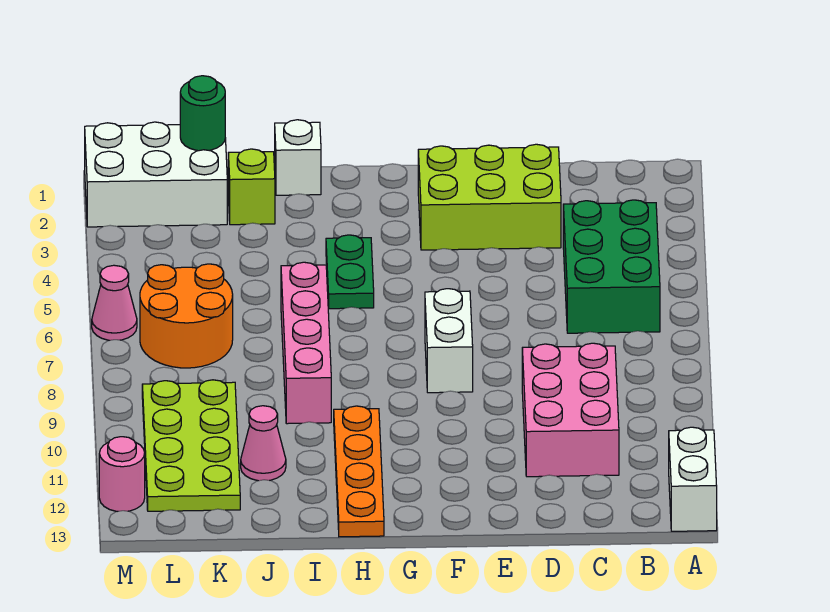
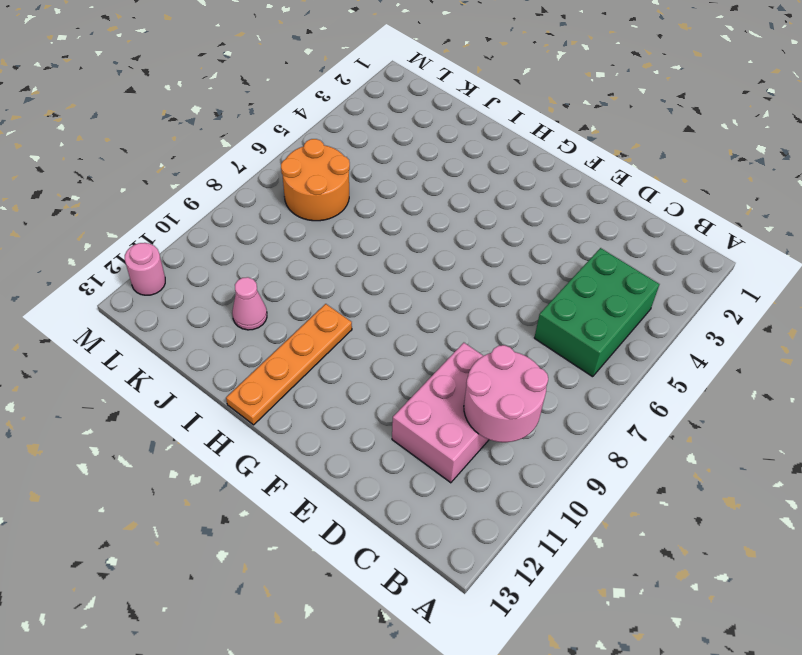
pink round brick B9:C10 level 2 -> none
none -> white brick A12:A13 level 1
none -> lime brick D2:F3 level 1
none -> white brick F7:F8 level 1

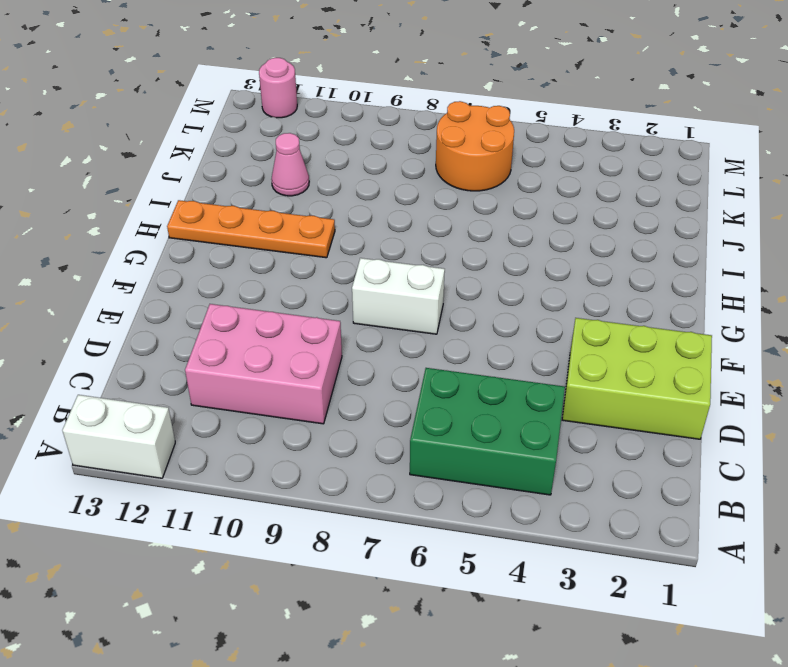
lime brick D1:E3 level 1 -> lime brick D2:F3 level 1
none -> green plate H4:H5 level 1
none -> white brick I1 level 1
none -> pink brick I6:I9 level 1

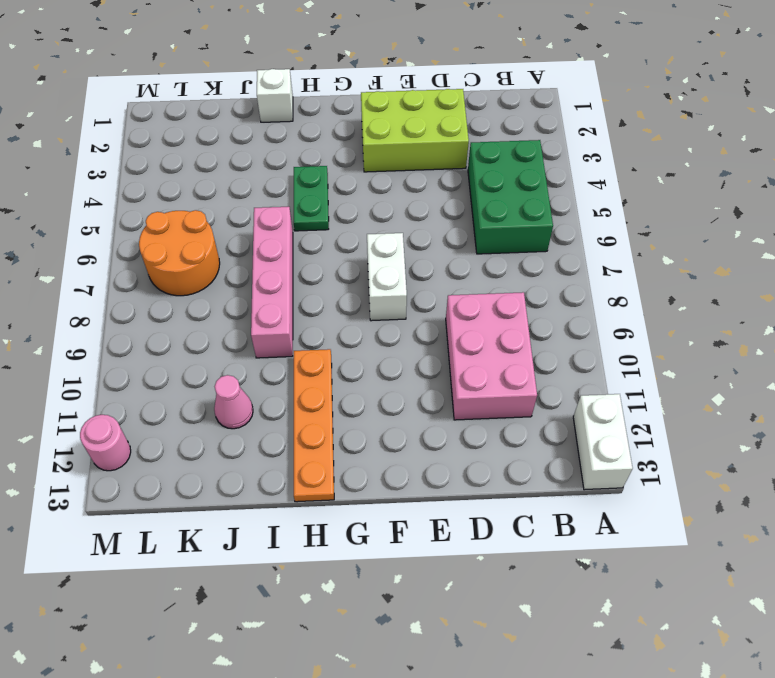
none -> lime brick J2 level 1
none -> white brick K1:M2 level 1
none -> lime plate K9:L12 level 1

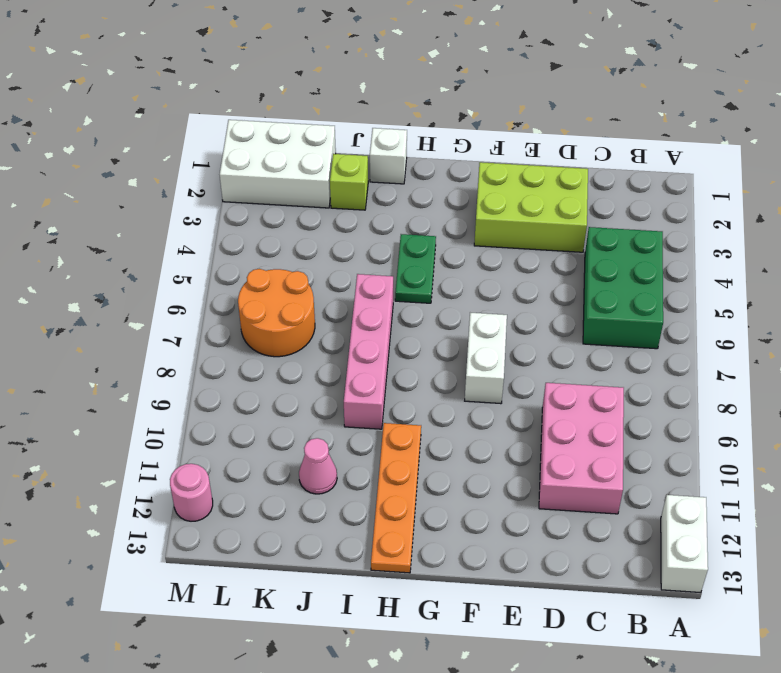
none -> lime plate K9:L12 level 1
none -> pink cone M6 level 1
none -> green round brick K1 level 2

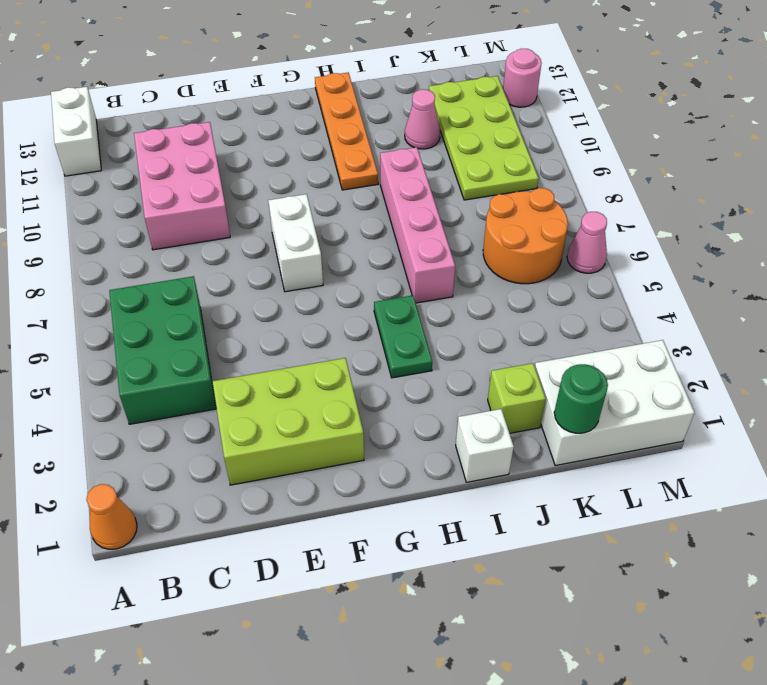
orange cone A1 level 1 -> none

